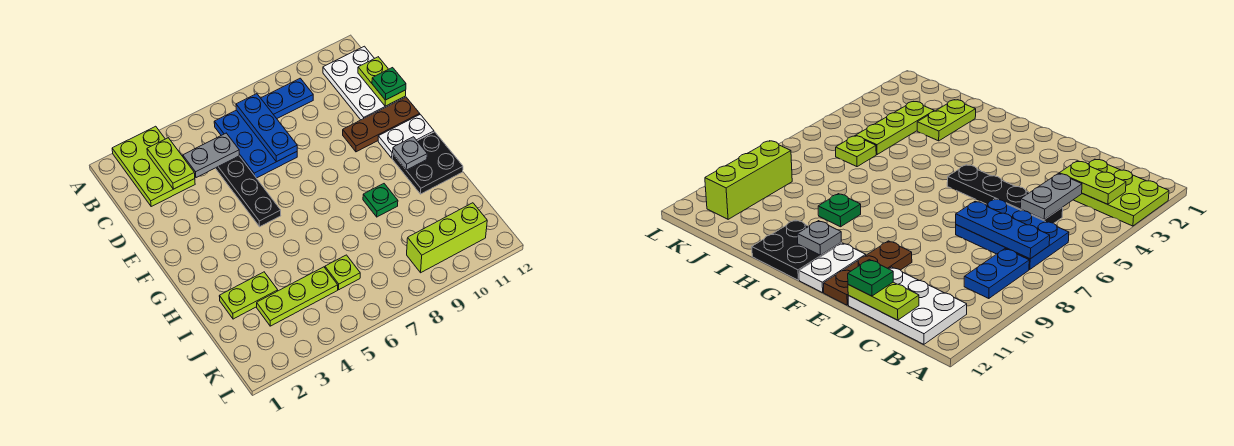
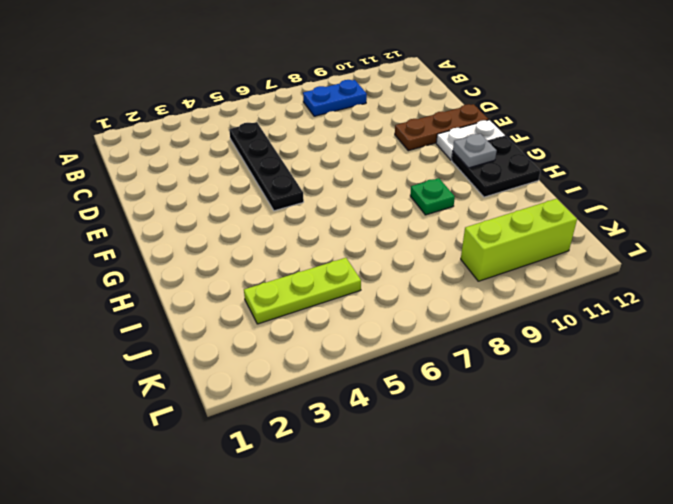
none -> lime plate A2:C3 level 1
none -> blue plate B6:D7 level 1
none -> white plate B11:D12 level 1

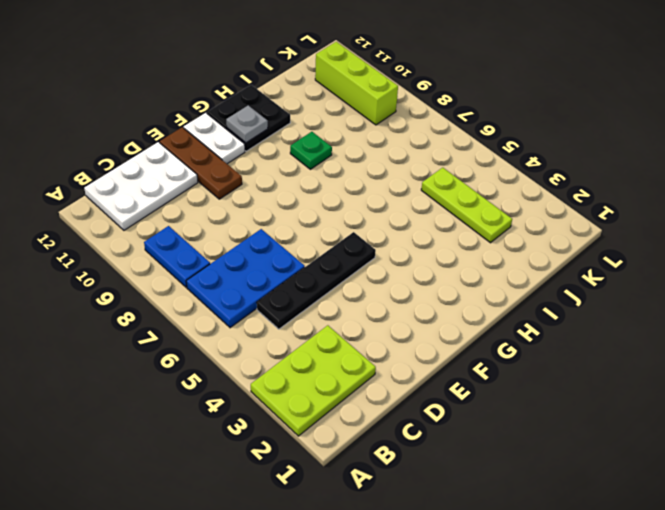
none -> lime plate I2:I3 level 1
none -> lime plate J6 level 1
none -> lime plate B3:C3 level 2

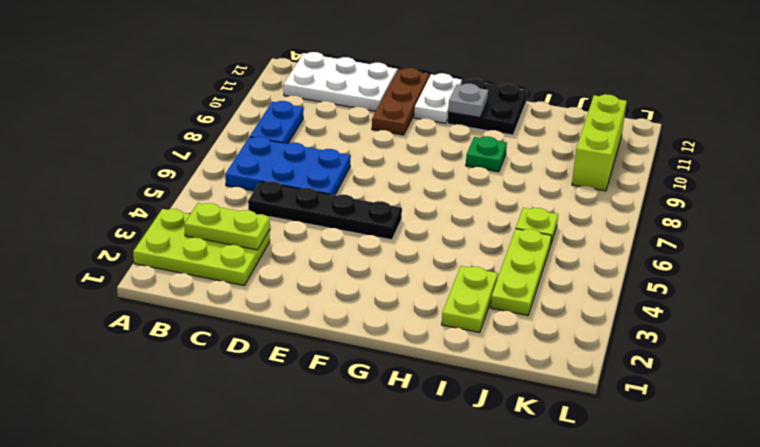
none -> blue plate B7:D7 level 2
none -> grey plate C4:C5 level 2
none -> lime plate C12:D12 level 2

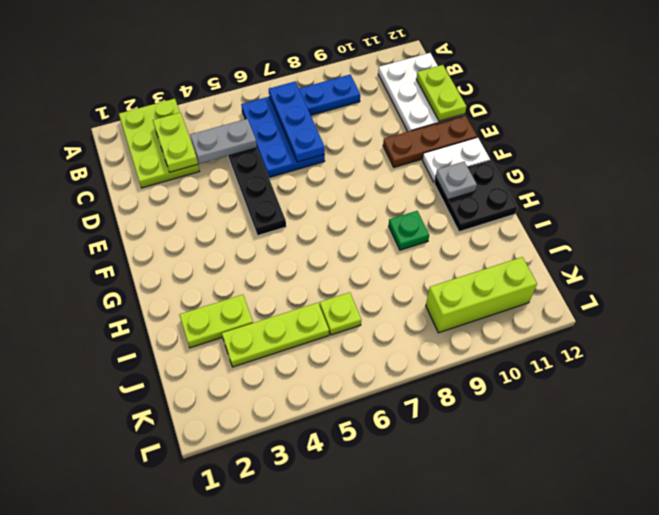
none -> green plate D12 level 3

